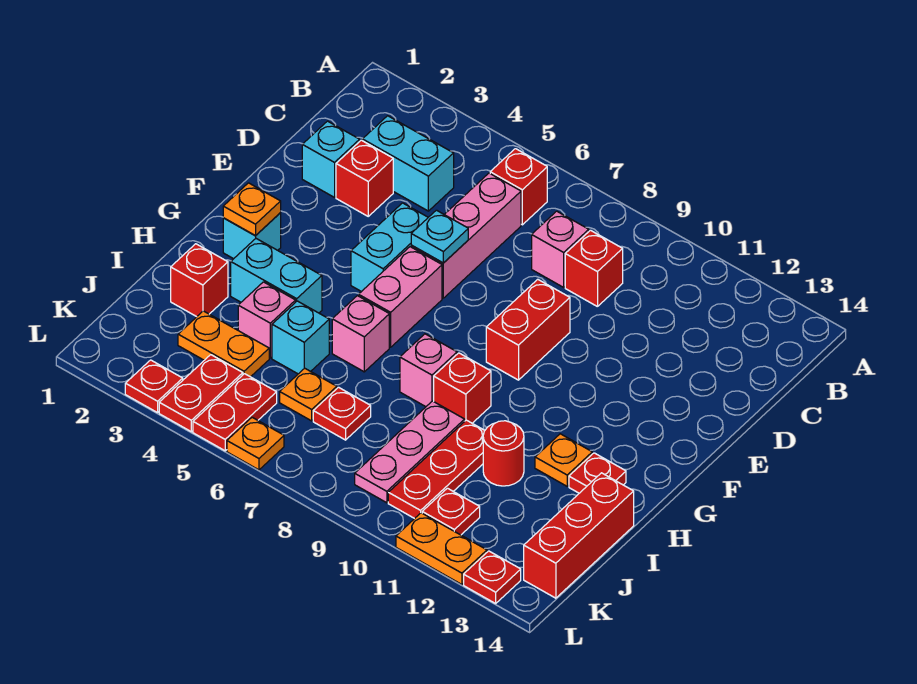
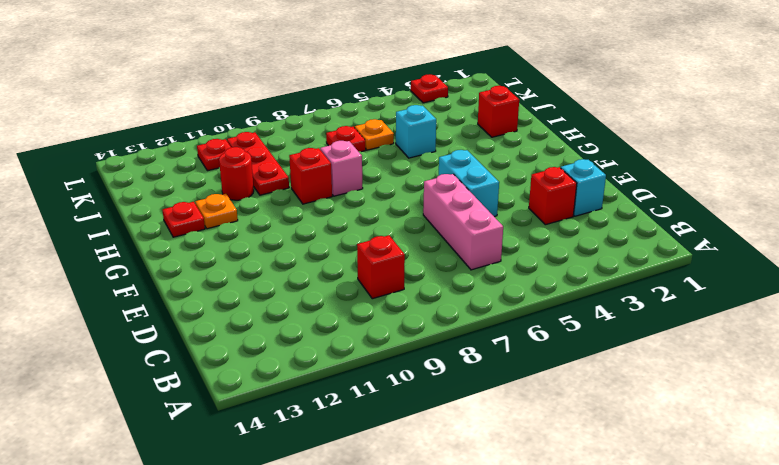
none -> red brick B6 level 1
none -> cyan brick C3:C4 level 1
none -> pink brick C8 level 1
none -> red brick E9:F9 level 1

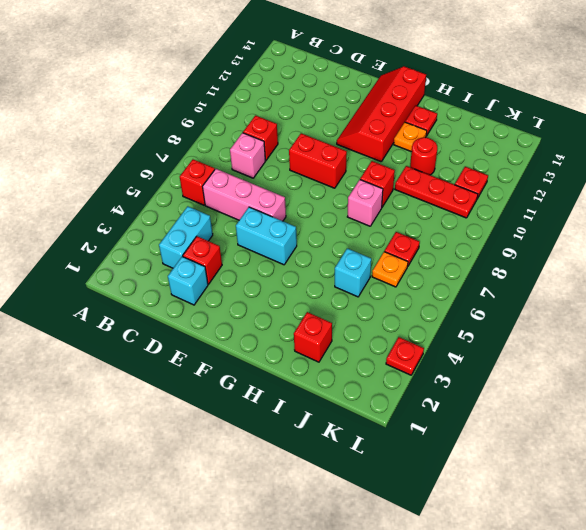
red slope F11:G14 level 1 top G -> none
none -> pink brick F6:G6 level 1
none -> cyan brick G2 level 1
none -> cyan brick H3:H4 level 1
none -> pink brick H6 level 1

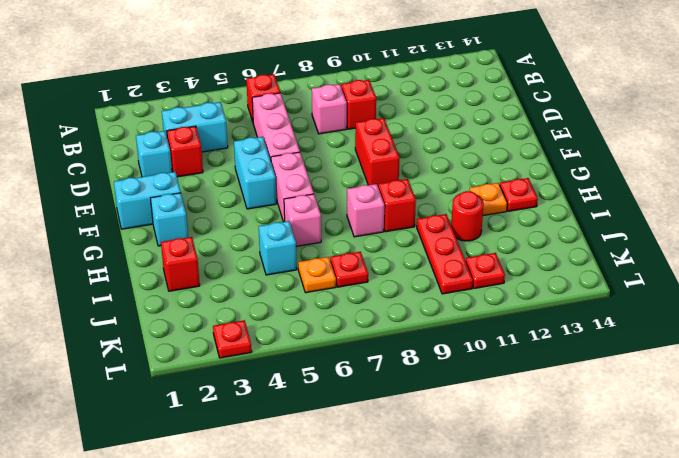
cyan brick F1:F2 level 1 -> cyan brick H3:H4 level 1
none -> pink brick I4 level 1
none -> pink plate I9:K9 level 1
none -> red brick I14:K14 level 1
none -> orange plate J3:J4 level 1

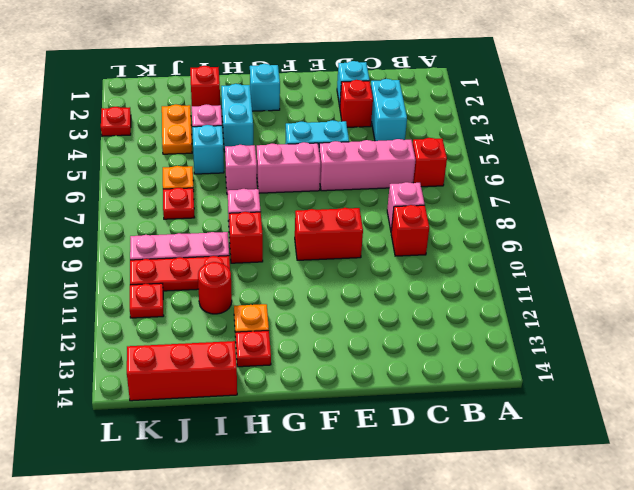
none -> red plate K4:L4 level 1
none -> red plate K5:L5 level 1
none -> orange plate L6 level 1
none -> orange plate L11:L12 level 1

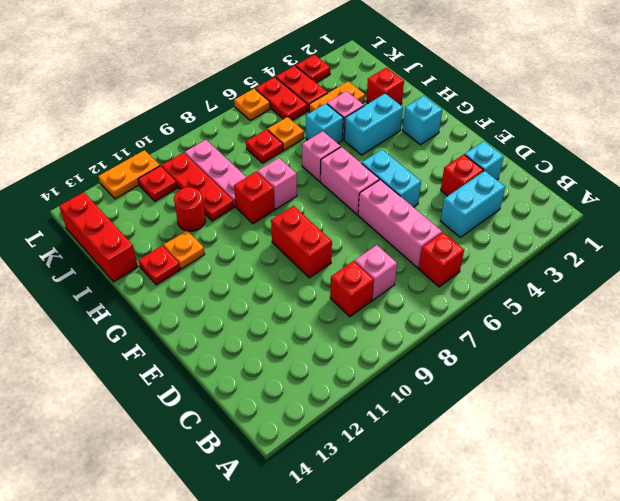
none -> red plate L13 level 1
none -> cyan plate E6 level 2
none -> orange plate G2 level 2

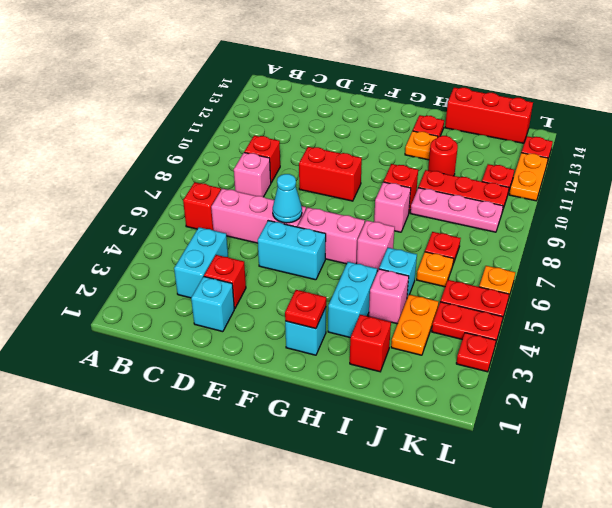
cyan cone E6 level 2 -> cyan plate E6 level 2
red plate G2 level 2 -> orange plate G2 level 2

